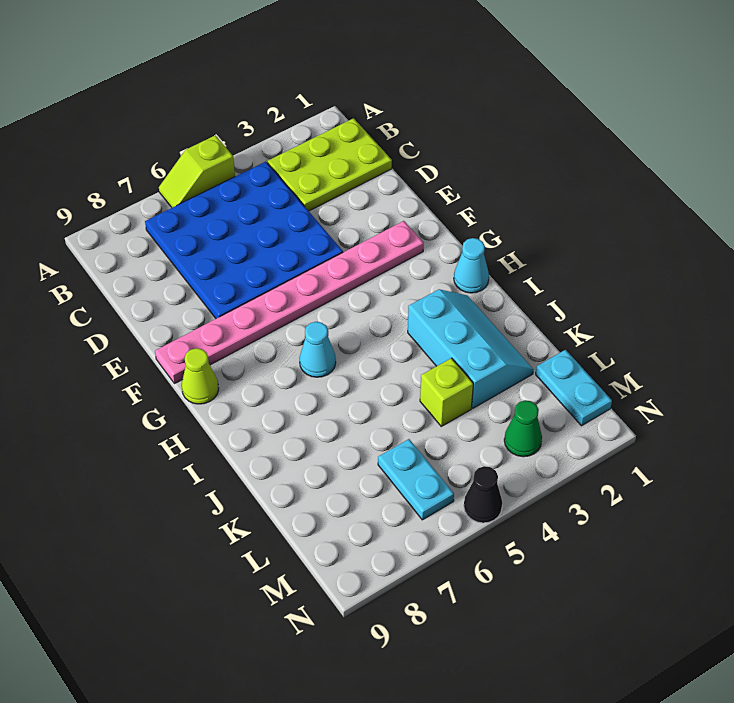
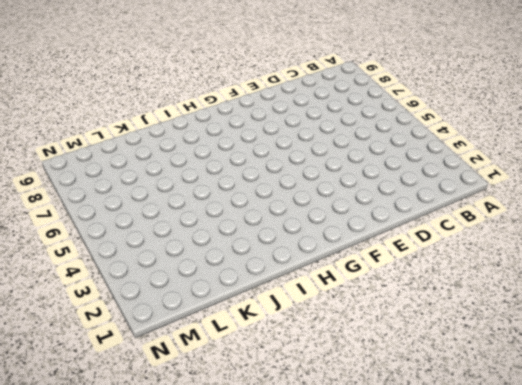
none -> lime slope A5:A6 level 1 top 5
none -> lime plate B1:C3 level 1
none -> blue plate B4:E7 level 1

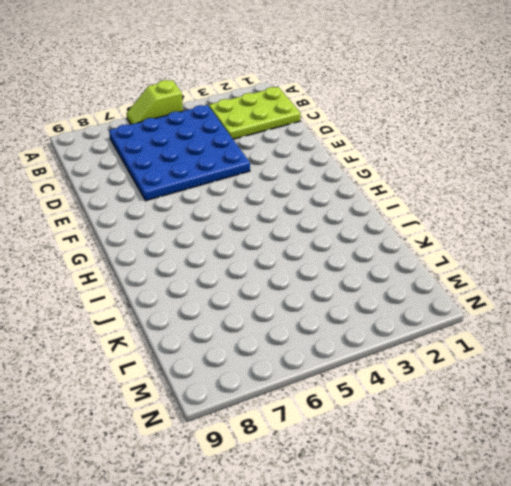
none -> pink plate F2:F9 level 1
none -> lime cone G9 level 1
none -> cyan cone H1 level 1

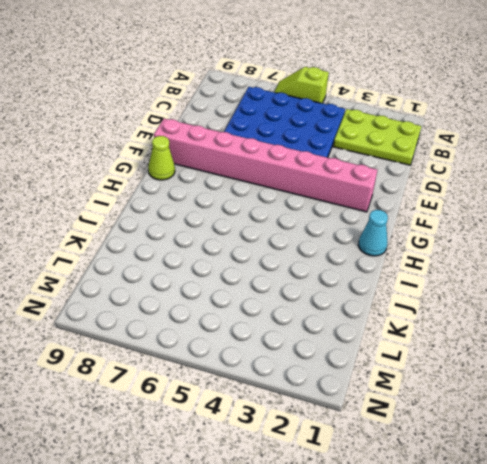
pink brick F2:F9 level 1 -> pink plate F2:F9 level 1
none -> cyan cone H6 level 1
none -> cyan slope I2:K3 level 1 top 3
none -> lime brick K4 level 1

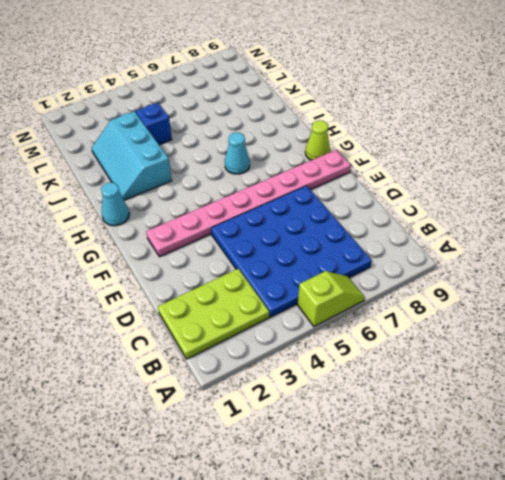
blue brick K4 level 1 -> lime brick K4 level 1
none -> cyan plate L1:M1 level 1
none -> cyan plate L6:M6 level 1
none -> green cone M3 level 1

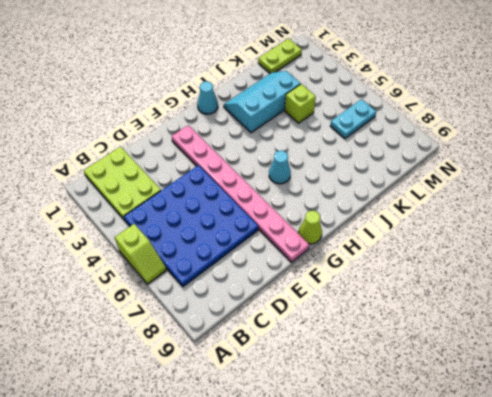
lime plate L1:M1 level 1 -> cyan plate L1:M1 level 1
none -> green cone M3 level 1
none -> black cone N5 level 1

